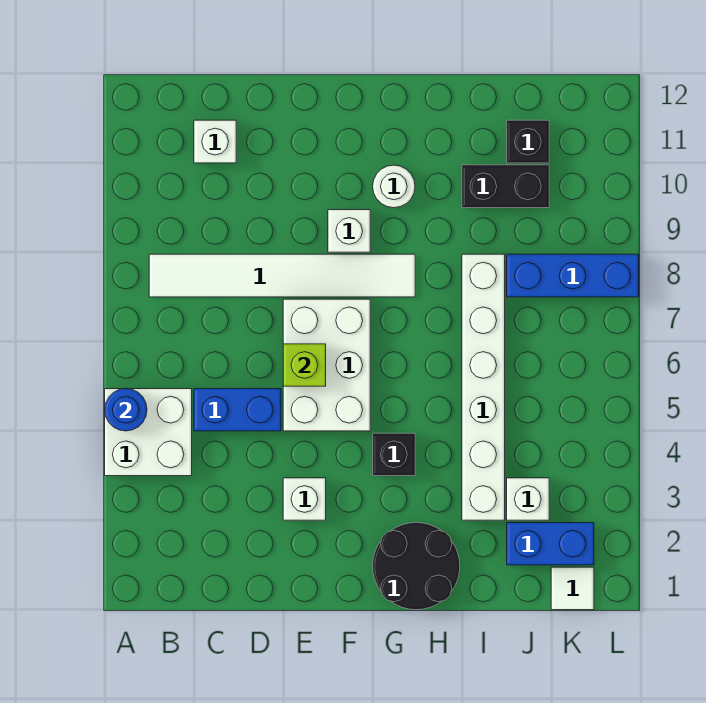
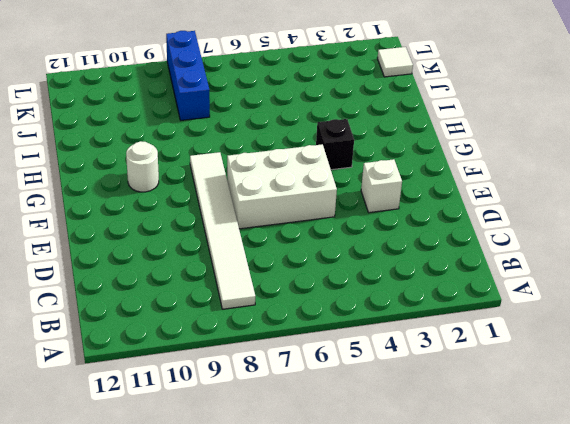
none -> white brick A4:B5 level 1
none -> blue brick C5:D5 level 1
none -> white brick C11 level 1

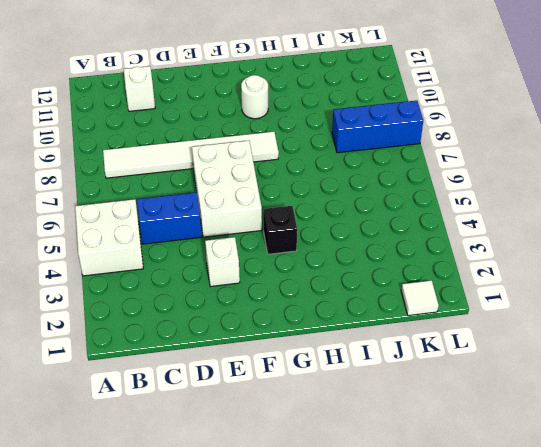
none -> white brick F9 level 1
none -> black round brick G1:H2 level 1
none -> white brick I3:I8 level 1

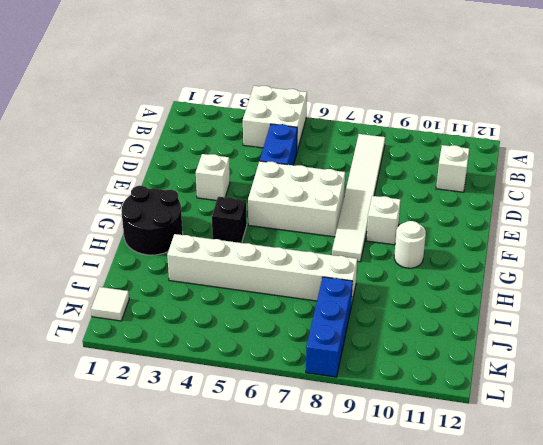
none -> black brick I10:J10 level 1
none -> blue brick J2:K2 level 1
none -> white brick J3 level 1

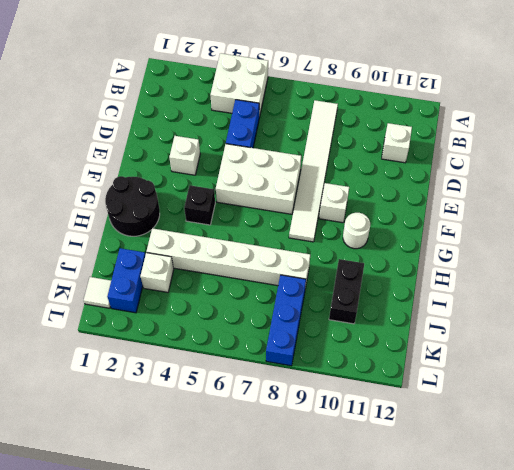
none -> black brick J11 level 1
none -> blue round brick A5 level 2
none -> lime brick E6 level 2

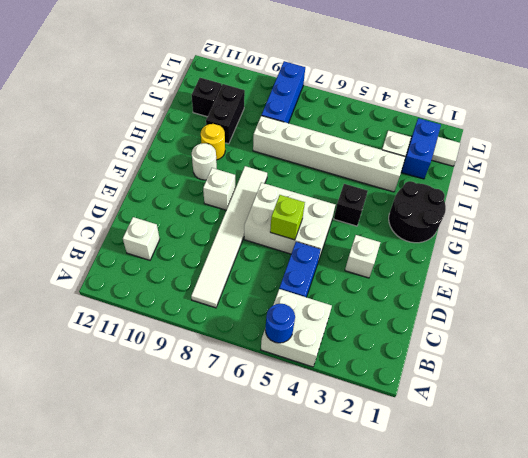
yellow round brick H10 level 1 -> none

